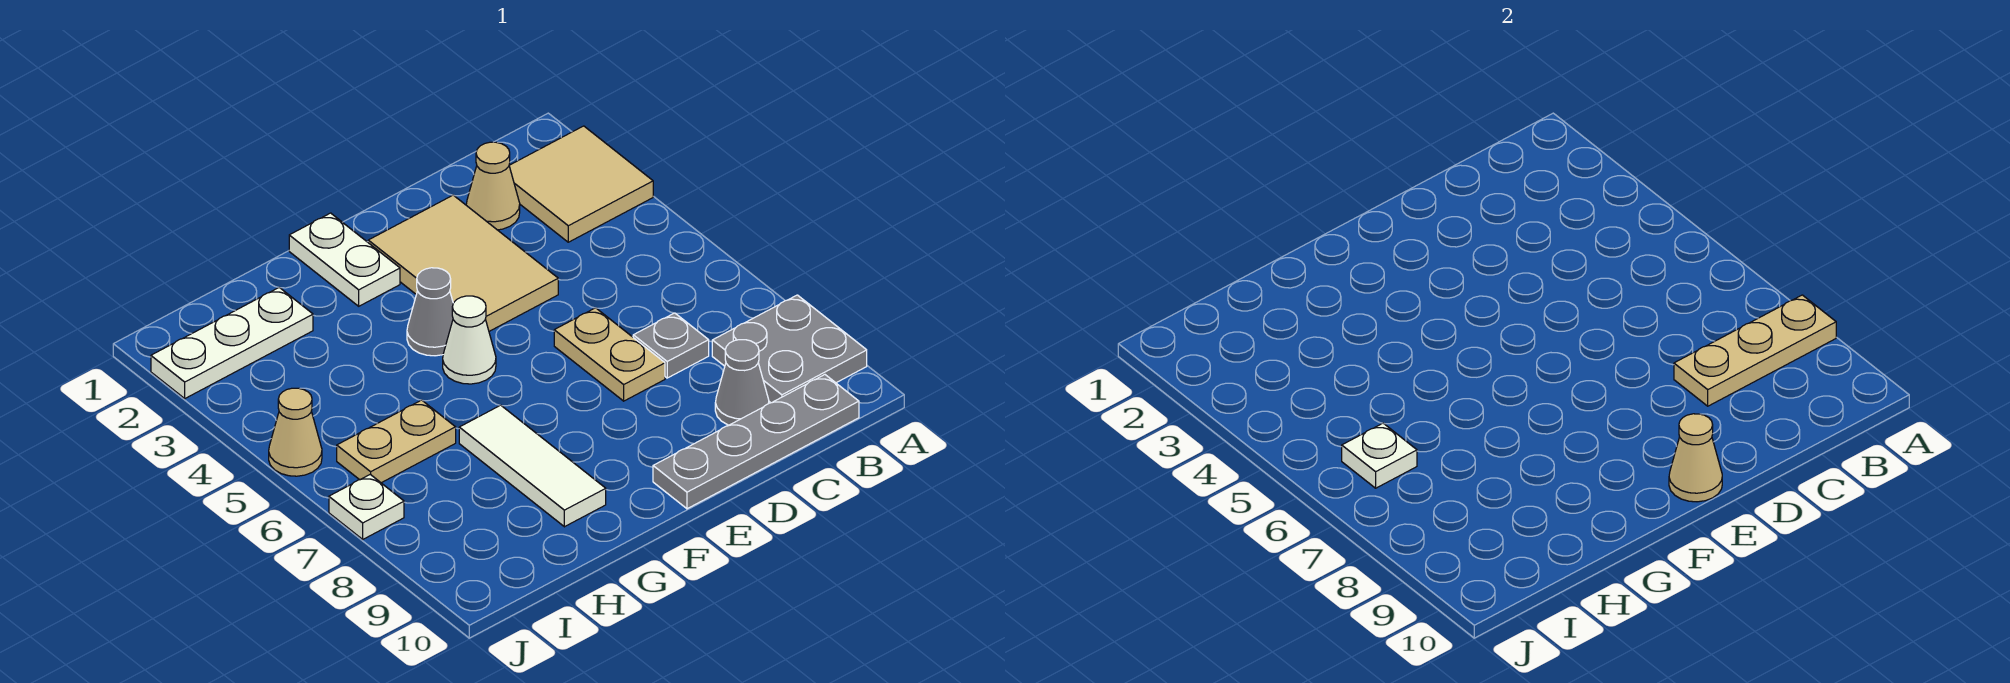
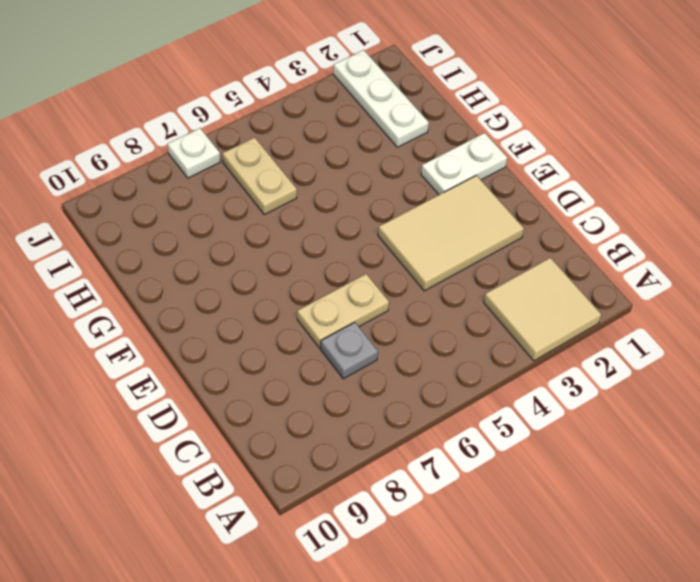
none -> grey plate A8:B9 level 1
none -> grey plate B10:E10 level 1
none -> tan cone C2 level 1

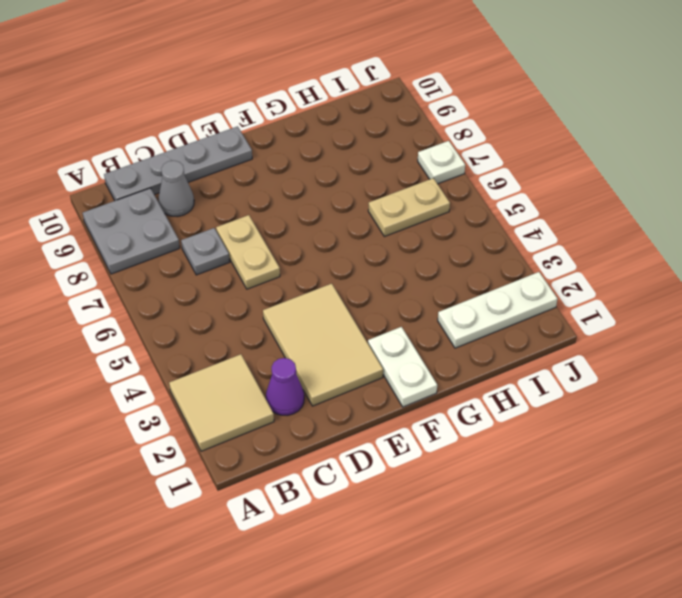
purple cone C2 level 1 -> tan cone C2 level 1
none -> grey cone F4 level 1
none -> white cone F5 level 1
none -> white tile G7:G9 level 1

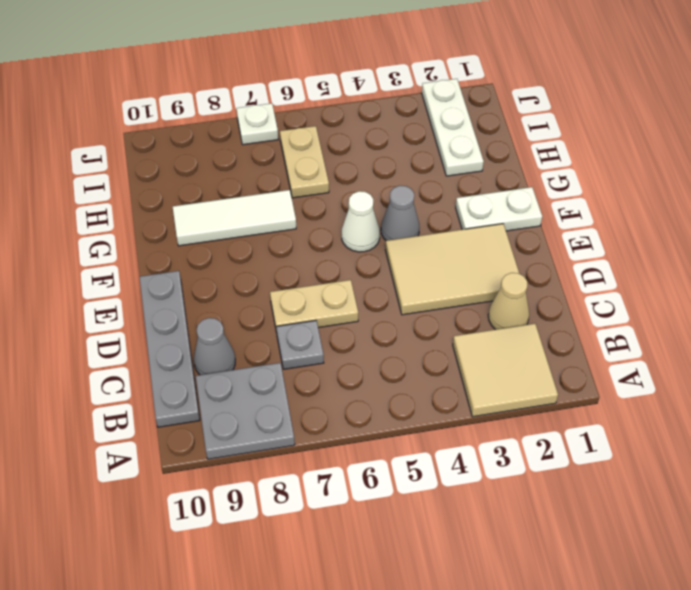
none -> tan cone J5 level 1
none -> tan plate A8:C8 level 2
none -> tan cone E10 level 2

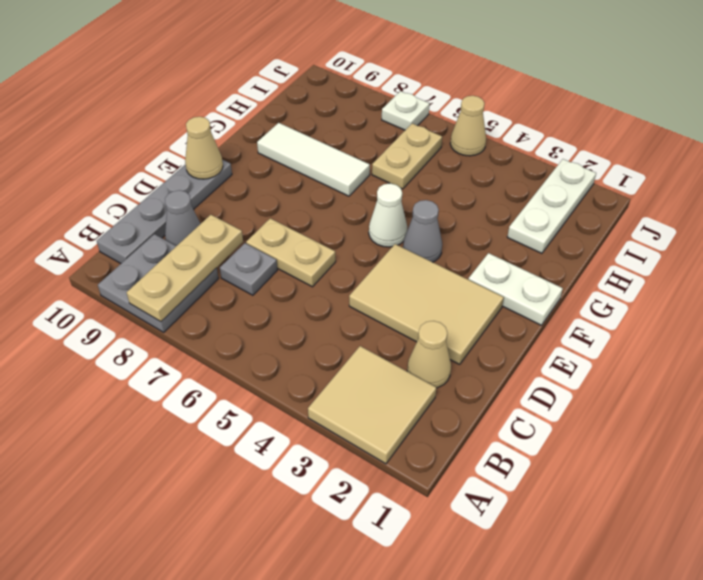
none -> white plate I6 level 2

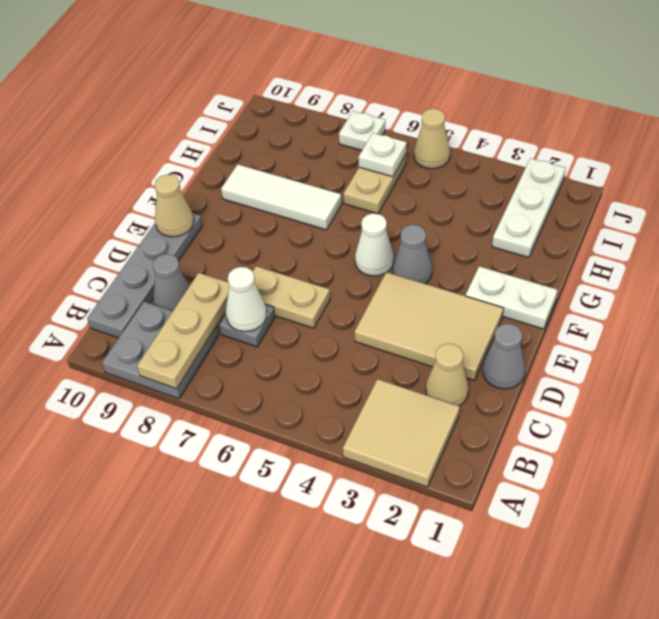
white cone C7 level 2 -> none
grey cone D1 level 1 -> none

